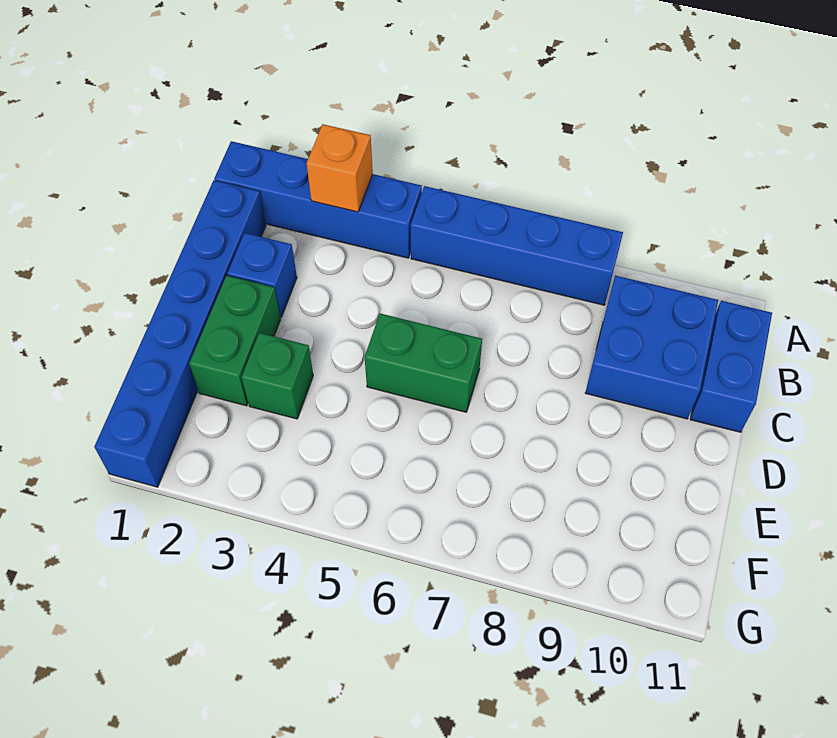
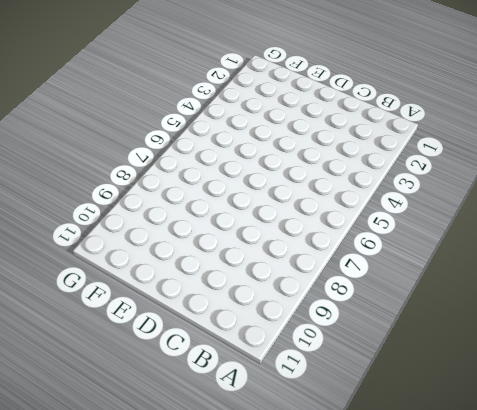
none -> blue brick A1:A4 level 1
none -> blue brick A5:A8 level 1

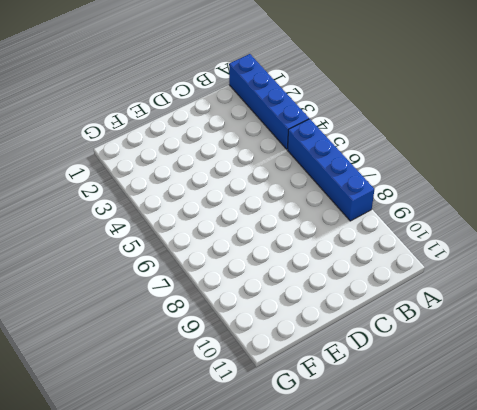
none -> blue brick B1:G1 level 1
none -> blue brick B9:C10 level 1

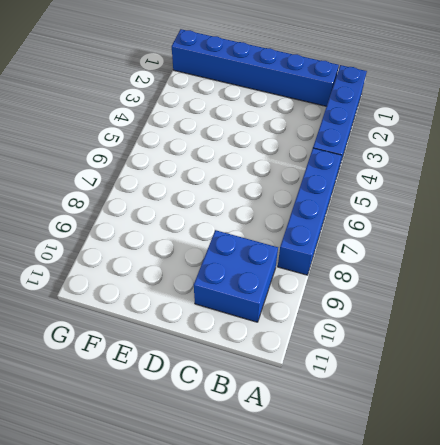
none -> blue brick B11:C11 level 1
none -> blue brick C2 level 1

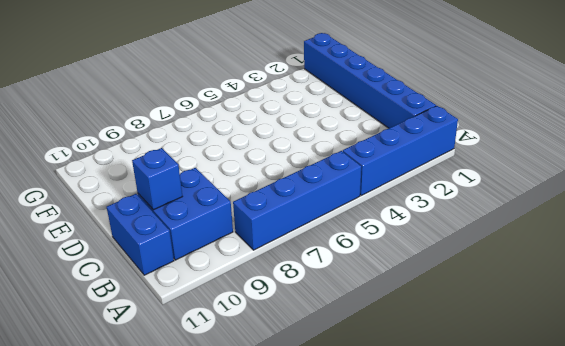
blue brick C10 level 2 -> blue brick C2 level 1
none -> green brick D2:E2 level 1
none -> green brick D5:D6 level 1

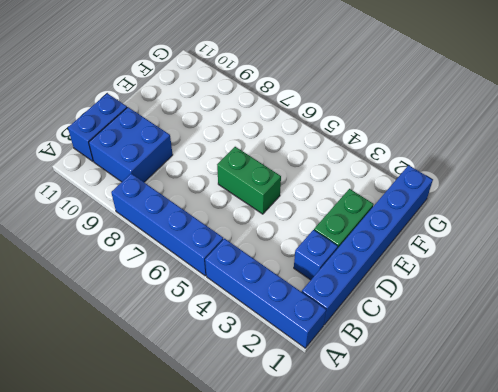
none -> green brick E3 level 1
none -> orange brick A3 level 2

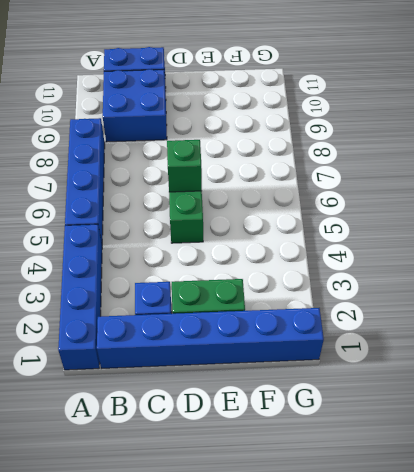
green brick D6 level 2 -> green brick E3 level 1
none -> orange brick A3 level 2

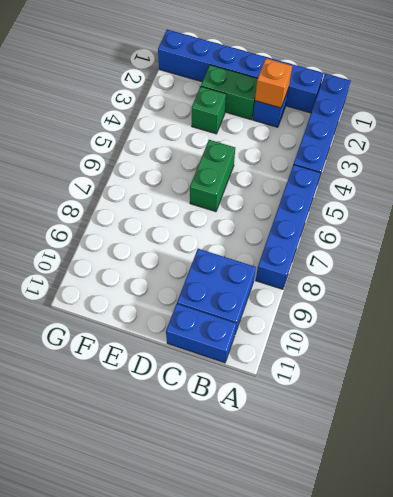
orange brick C2 level 2 -> orange brick A3 level 2

